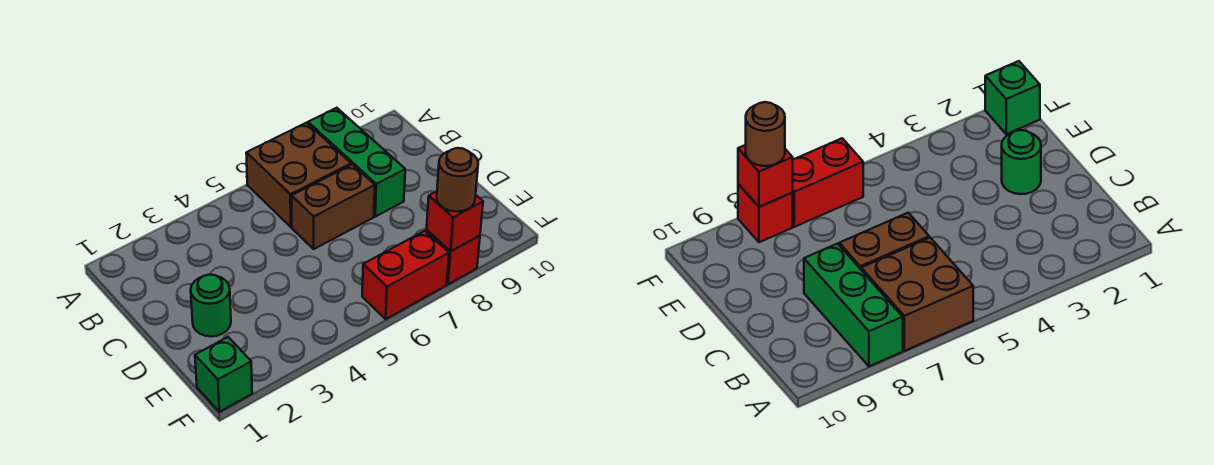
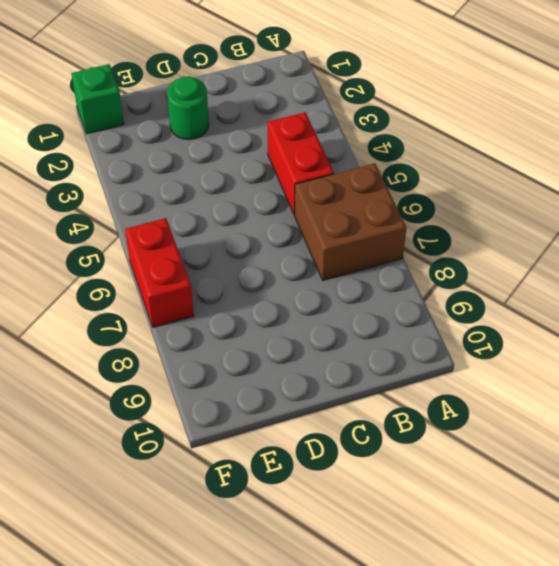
red brick B4:B5 level 1 -> none
none -> green brick A8:C8 level 1
none -> brown brick C6:C7 level 1

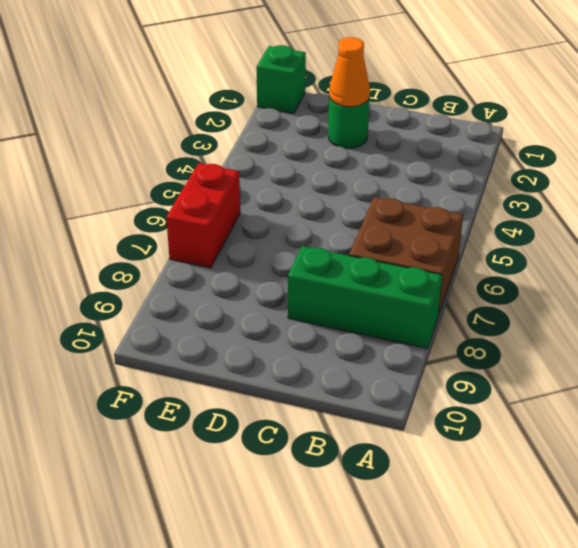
orange cone D2 level 2 -> none
none -> brown brick C6:C7 level 1
none -> red brick F8 level 1

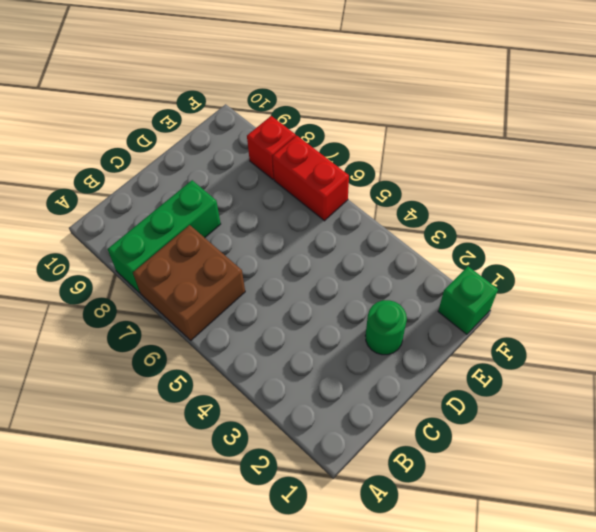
none -> brown brick C6:C7 level 1
none -> red brick F8 level 2

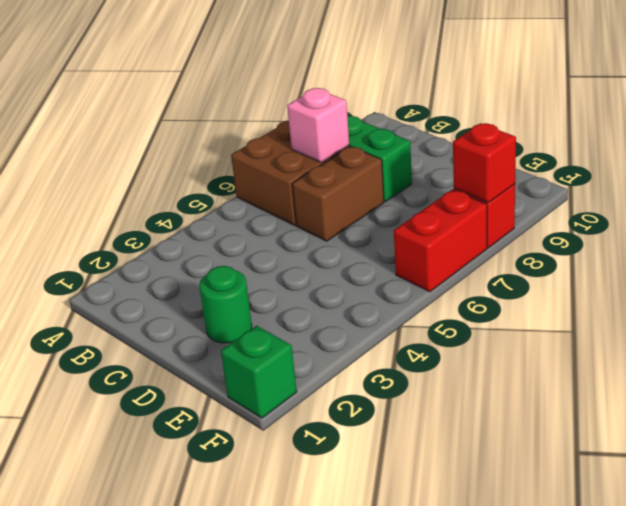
pink brick B7 level 2 -> none
none -> brown round brick F8 level 3

